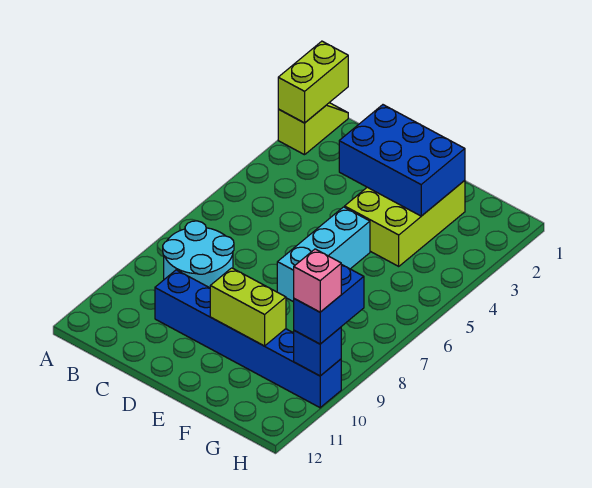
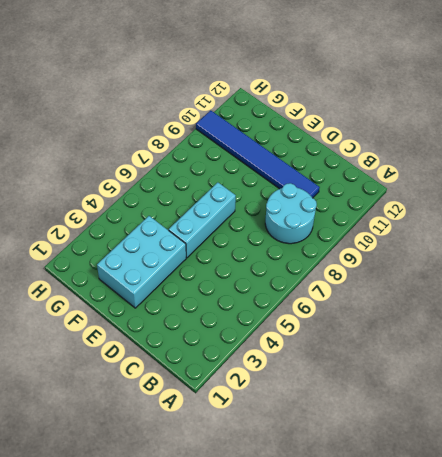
blue tile C10:H10 level 1 -> blue brick C10:H10 level 1
cyan brick E2:F4 level 1 -> lime brick E2:F4 level 1
none -> lime slope A1:A2 level 1 top 2
none -> lime brick A1:A2 level 2

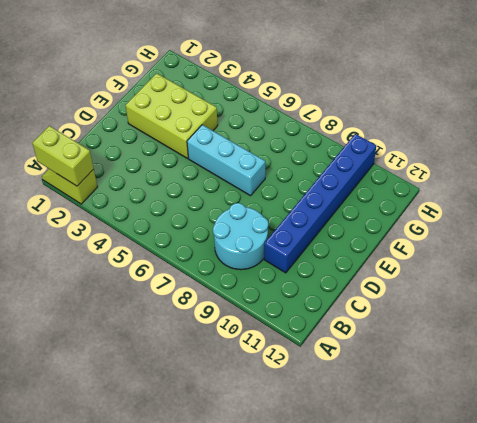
none -> blue brick D2:F3 level 2
none -> lime brick E10:F10 level 2

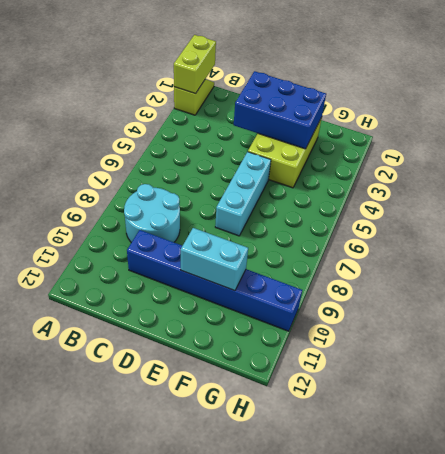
cyan brick E10:F10 level 2 -> lime brick E10:F10 level 2
none -> blue brick H10 level 2
none -> blue brick H9:H10 level 3

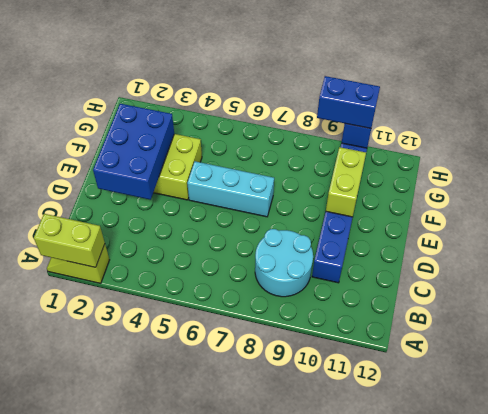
none -> pink brick H10 level 4

